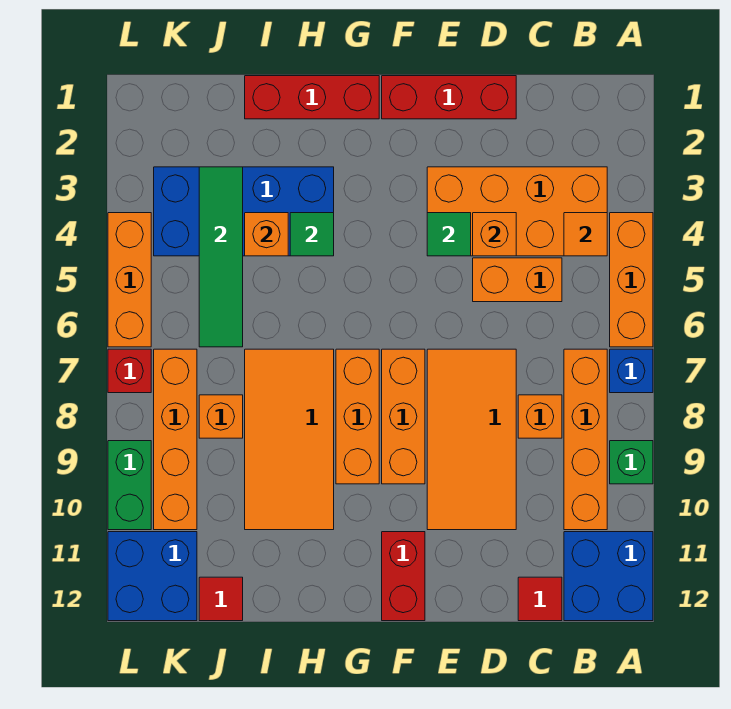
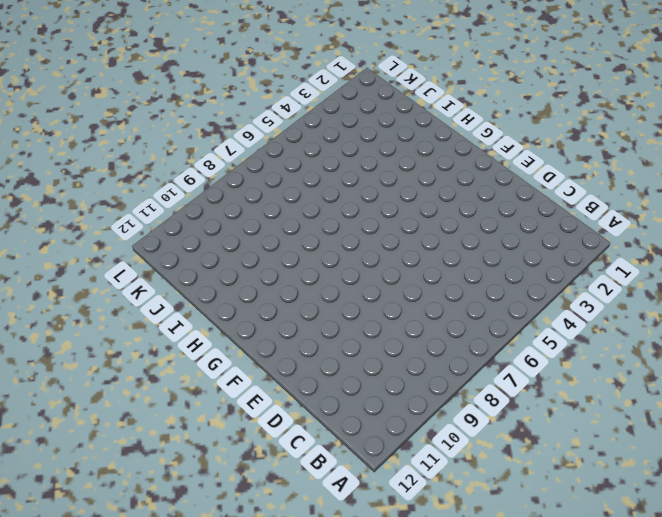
none -> orange brick A4:A6 level 1
none -> blue brick A7 level 1
none -> green brick A9 level 1
none -> blue brick A11:B12 level 1

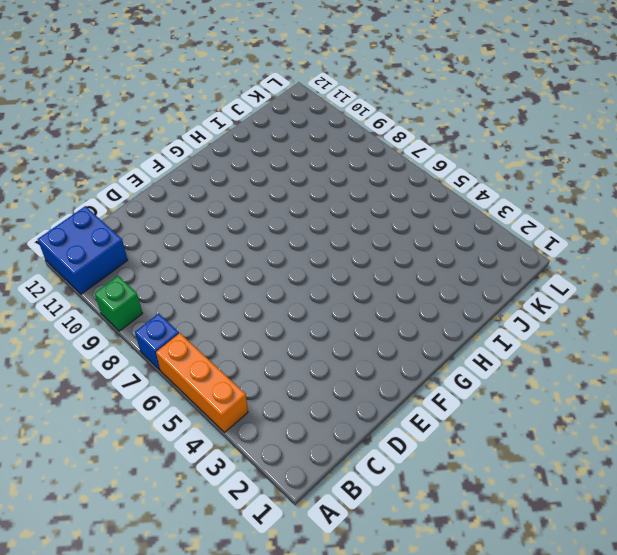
none -> orange brick B3:E4 level 1
none -> orange brick B7:B10 level 1
none -> orange brick C5:D5 level 1
none -> orange brick C8 level 1

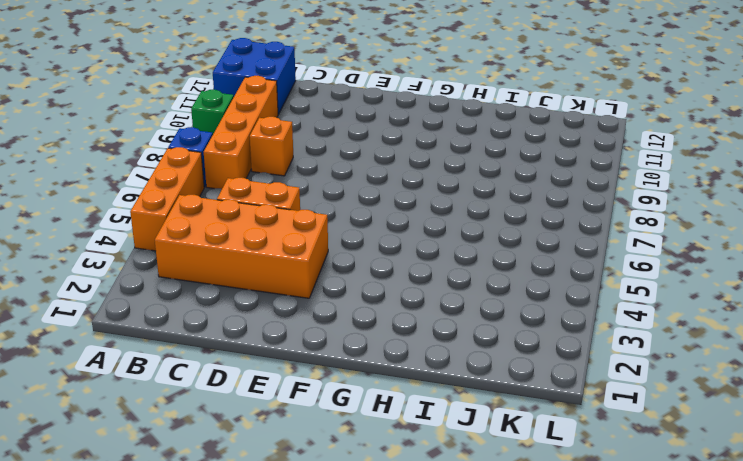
none -> red tile C12 level 1
none -> red brick D1:F1 level 1
none -> orange tile D7:E10 level 1
none -> orange brick F7:F9 level 1

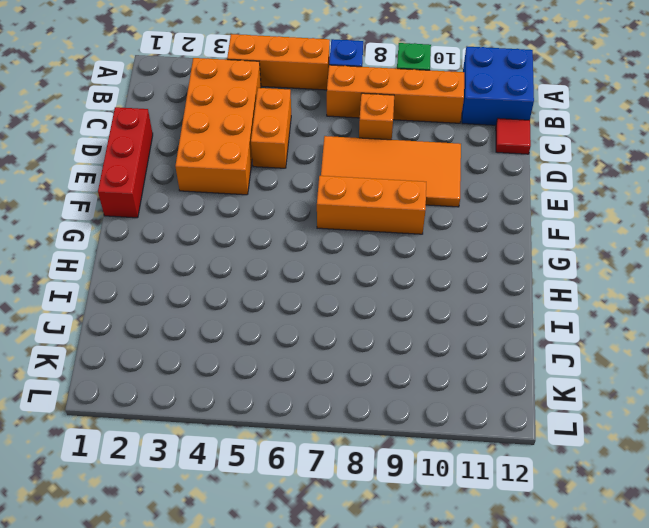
none -> red brick F11:F12 level 1
none -> red brick G1:I1 level 1
none -> orange brick G7:G9 level 1
none -> blue brick H3:K4 level 1

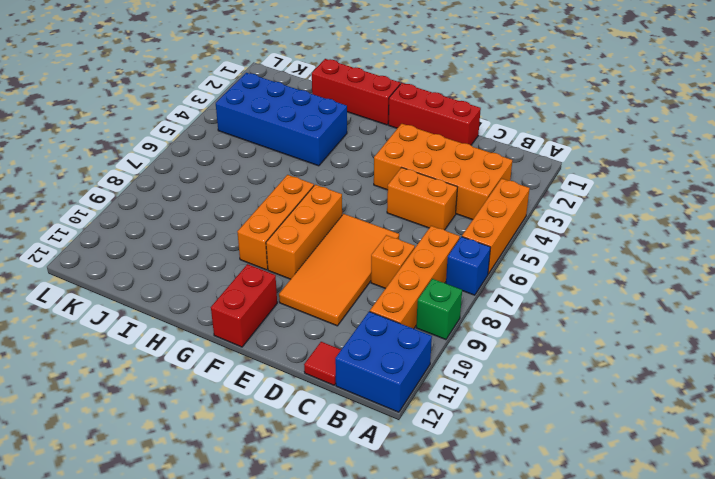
none -> orange tile H7:I10 level 1
none -> orange brick J8 level 1
none -> red tile J12 level 1
none -> orange brick K7:K10 level 1

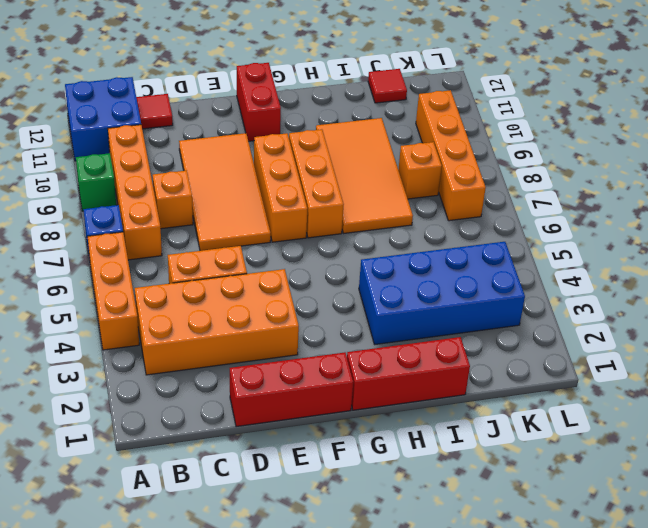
none -> blue brick K11:L12 level 1
none -> orange brick L4:L6 level 1
none -> red brick L7 level 1
none -> green brick L9:L10 level 1

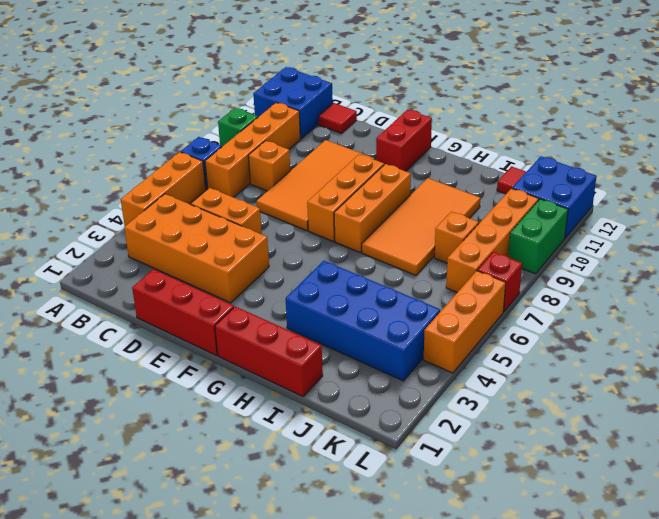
none -> orange tile B4 level 2
none -> orange brick D4 level 2
none -> green tile E4 level 2
none -> green tile H4 level 2

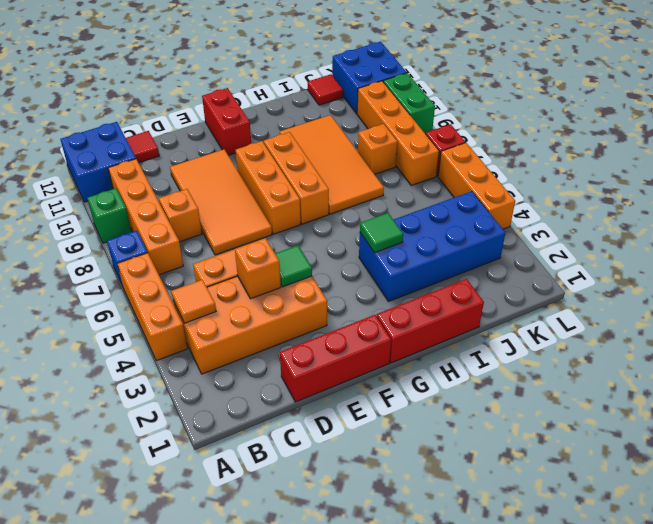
none -> orange brick I4 level 2
none -> green tile J3:J6 level 2

